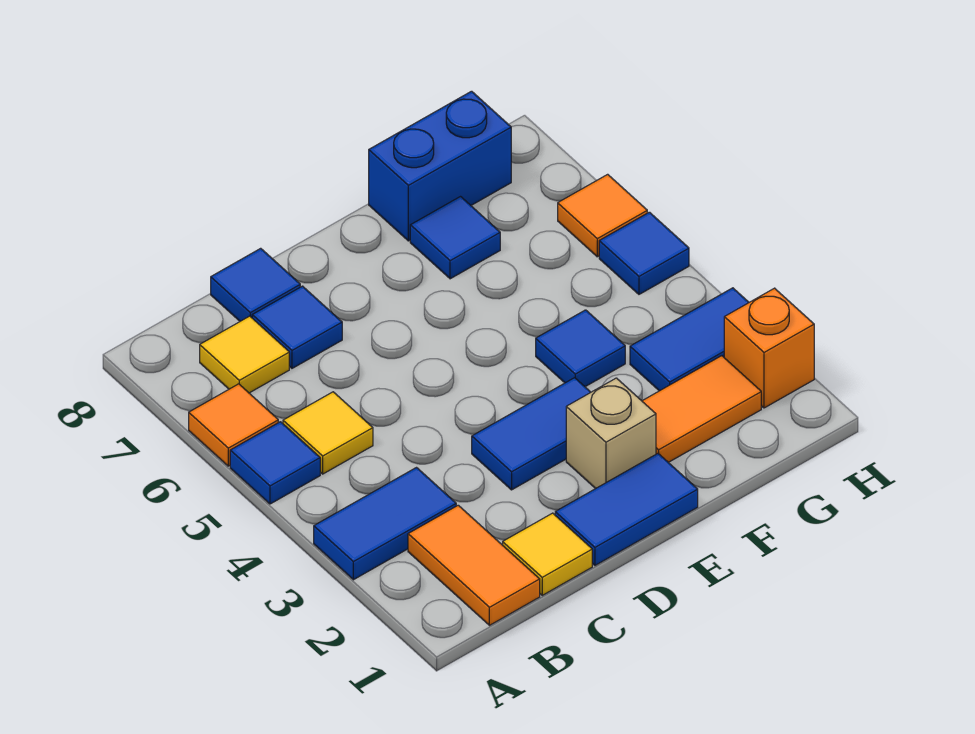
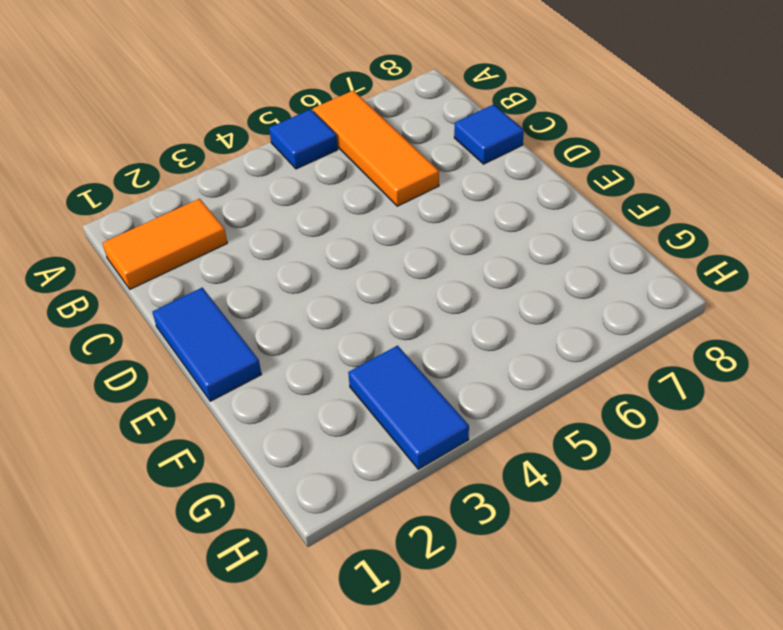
orange tile A6:C6 level 1 -> orange tile A6 level 1
none -> blue tile A3:B3 level 1
none -> yellow tile B5 level 1
none -> yellow tile B7 level 1

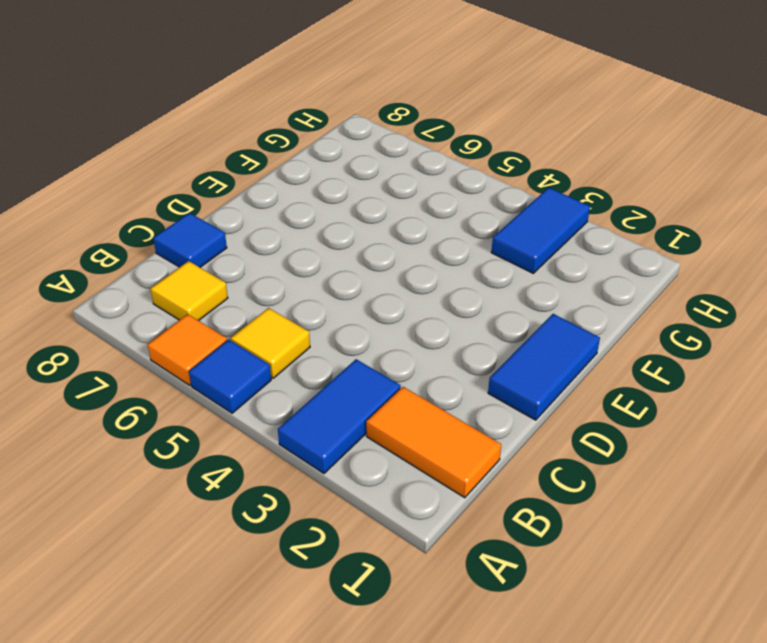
none -> yellow tile C1 level 1
none -> blue tile C7 level 1
none -> blue tile D3:E3 level 1

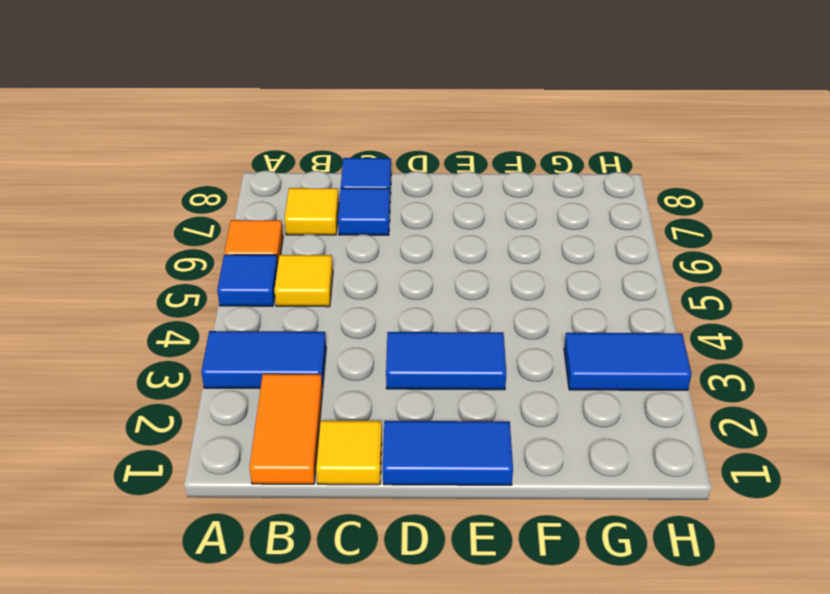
none -> tan brick E2 level 1
none -> orange tile F2:G2 level 1
none -> blue tile F4 level 1

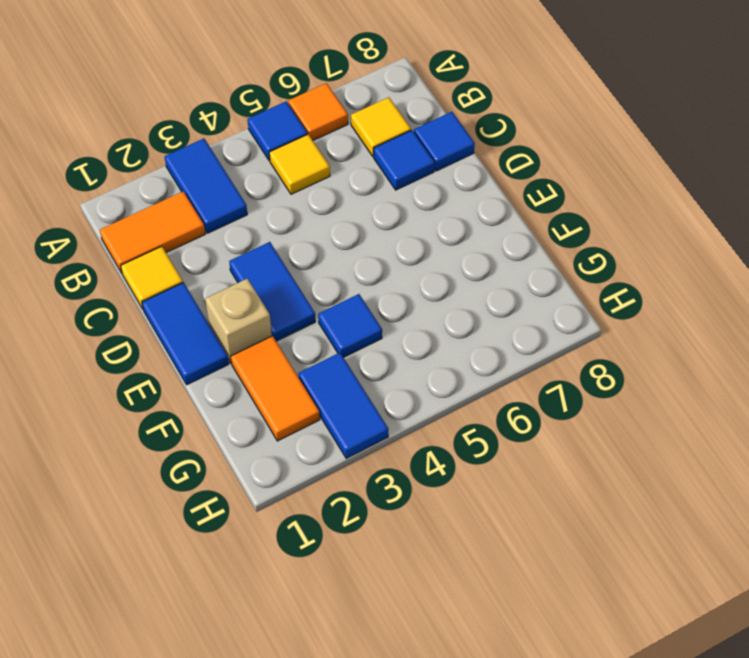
none -> blue tile F7 level 1
none -> blue brick F8:G8 level 1
none -> orange brick H2 level 1

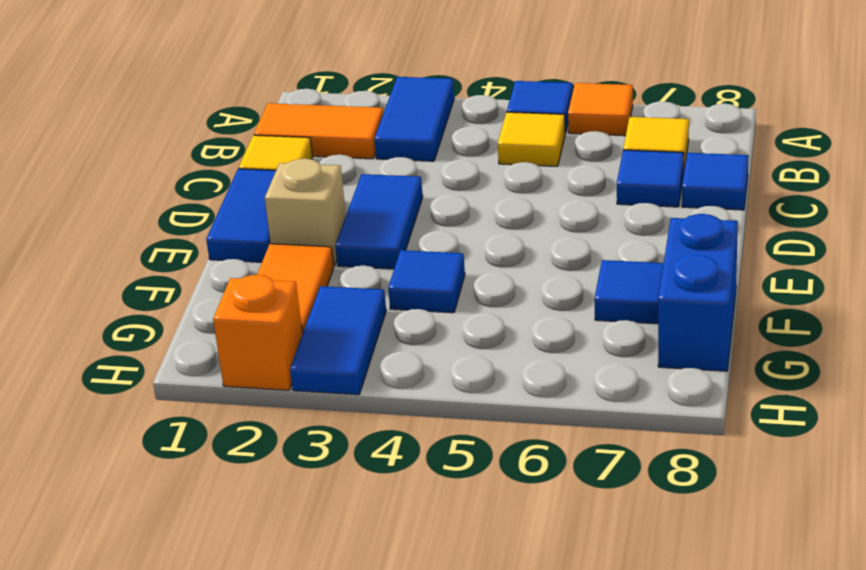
none -> blue tile H5 level 1
none -> orange tile H6 level 1

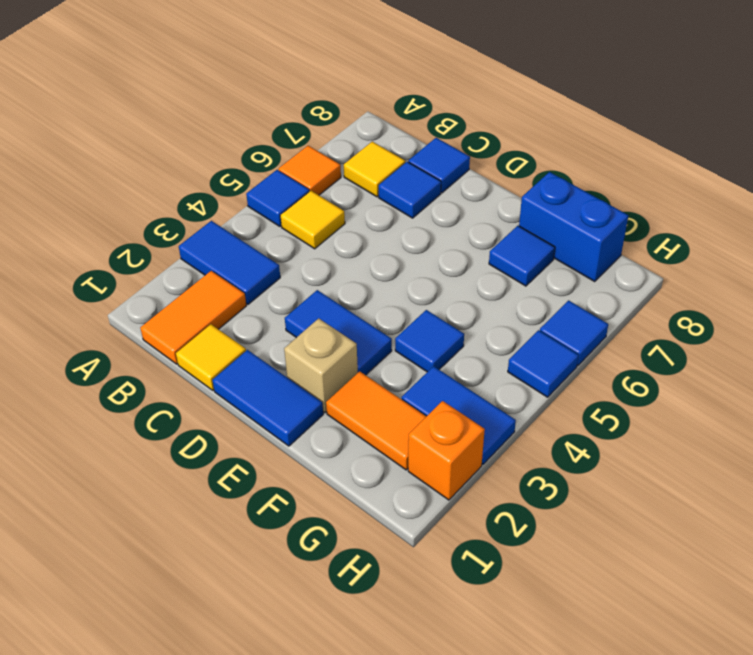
blue tile H6 level 1 -> orange tile H6 level 1

